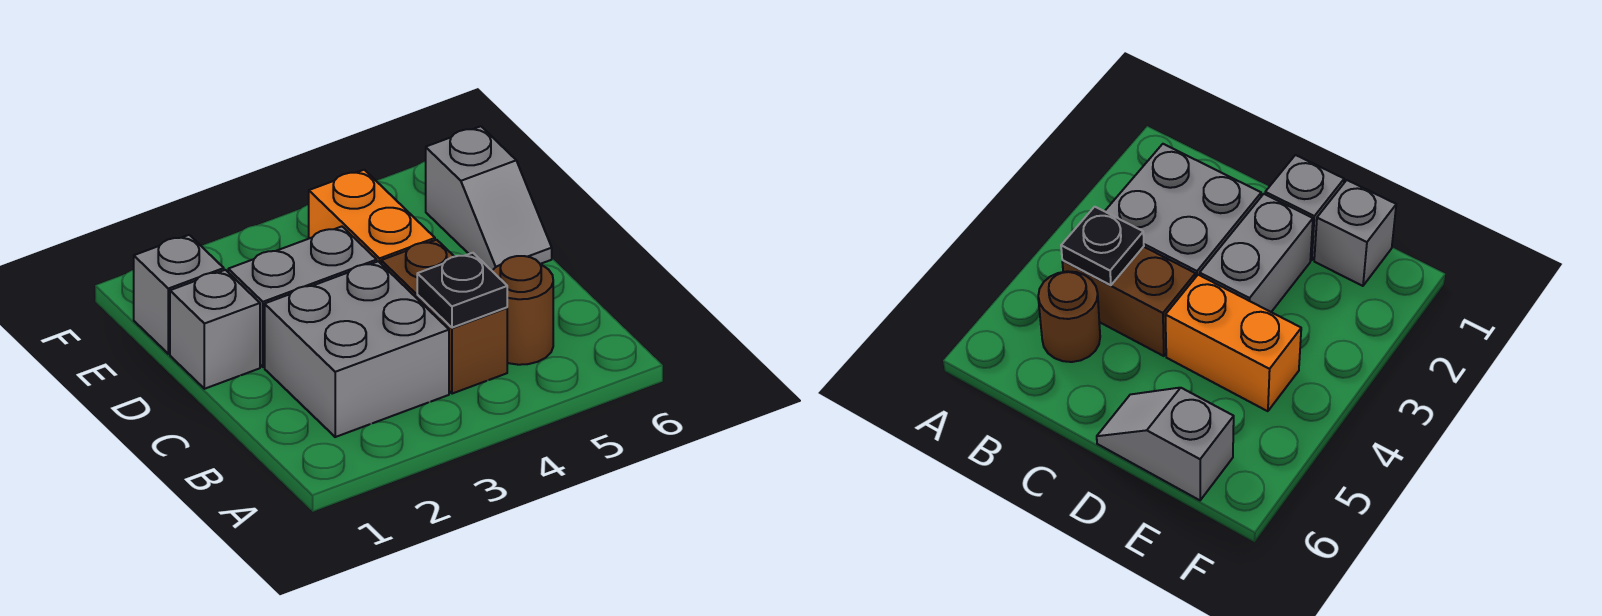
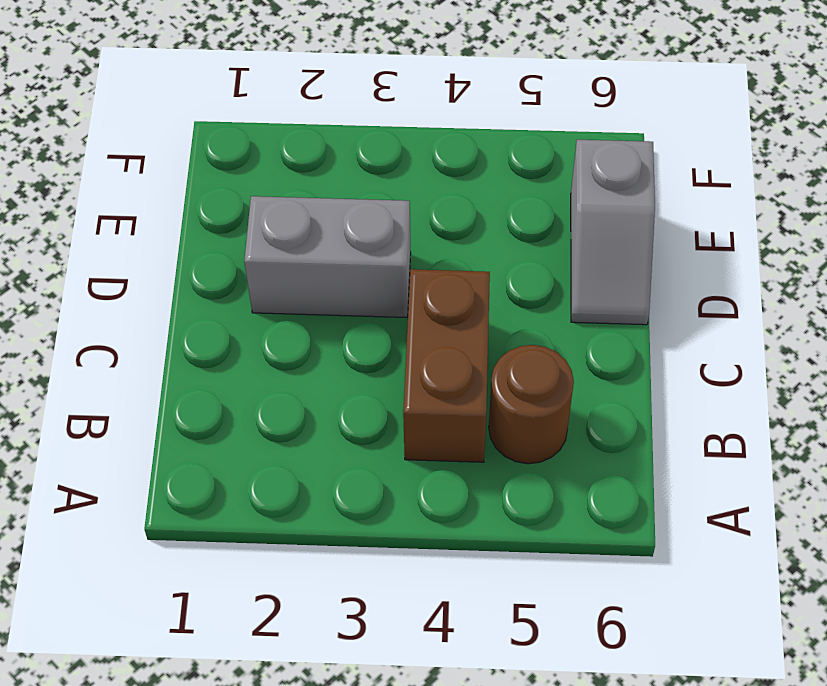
none -> grey brick B2:C3 level 1
none -> grey brick D1 level 1

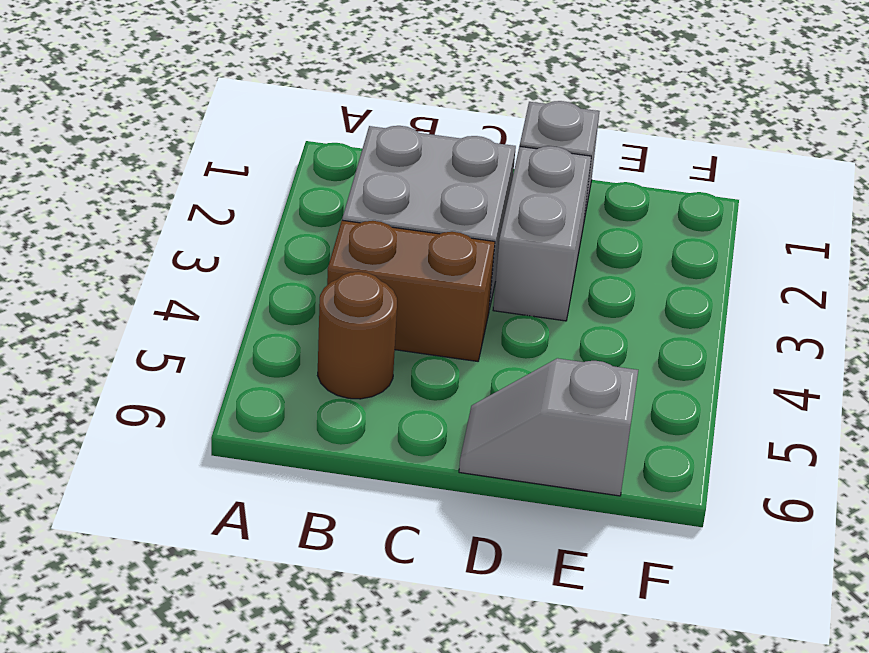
none -> orange brick D4:E4 level 1
none -> grey brick E1 level 1

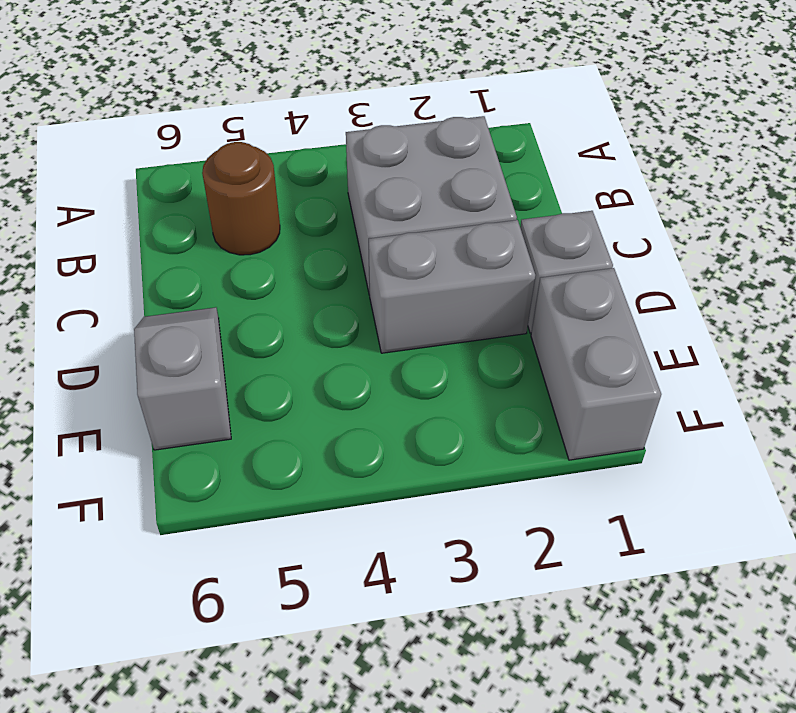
grey brick E1:F1 level 1 -> grey brick E1 level 1
none -> brown brick B4:C4 level 1
none -> orange brick D4:E4 level 1

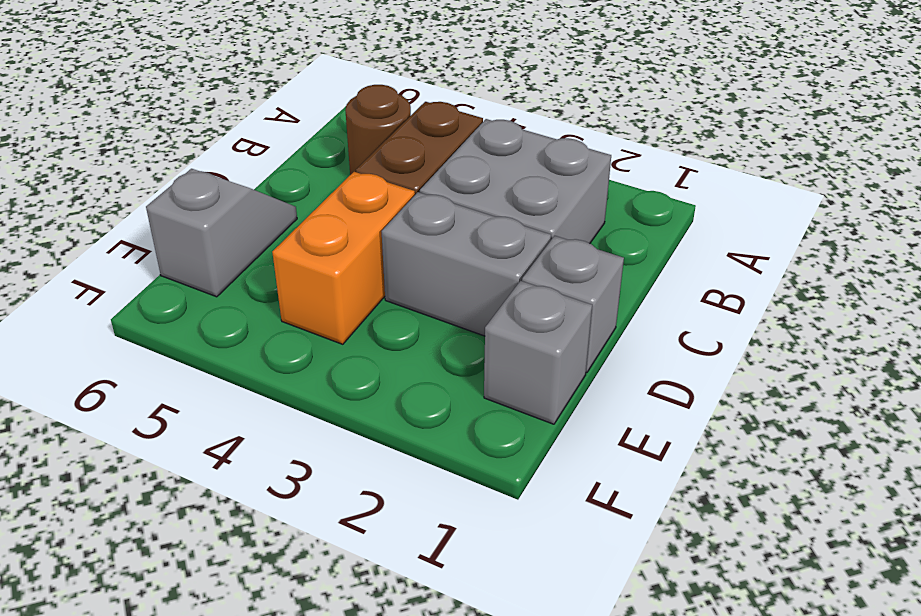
none -> black plate B4 level 2

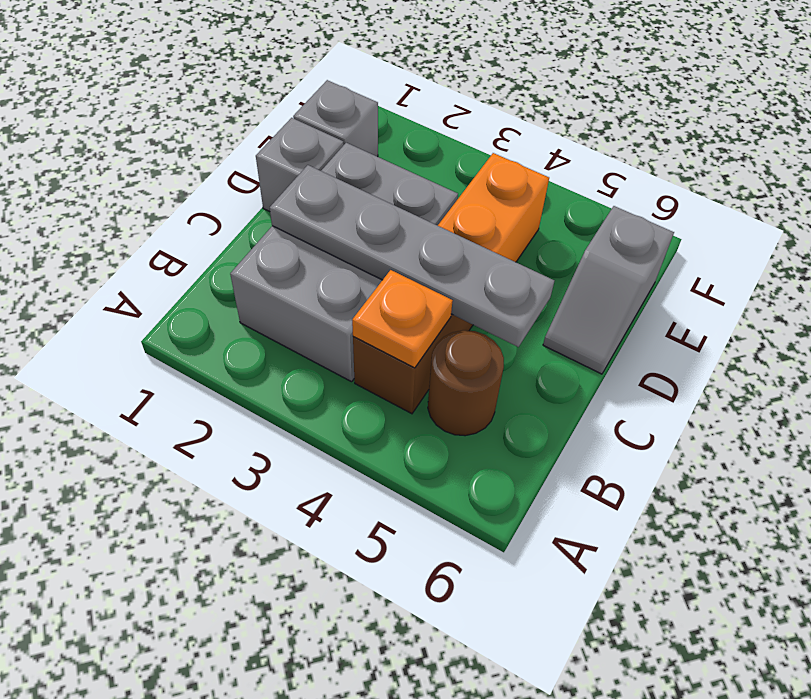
orange plate B4 level 2 -> black plate B4 level 2
grey plate C2:C5 level 2 -> none

